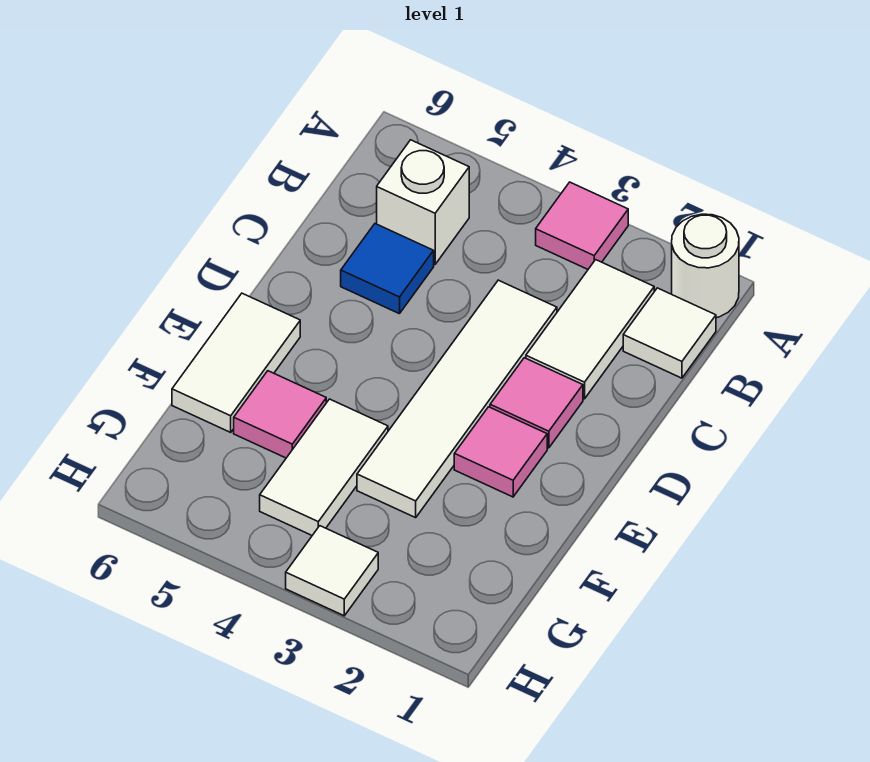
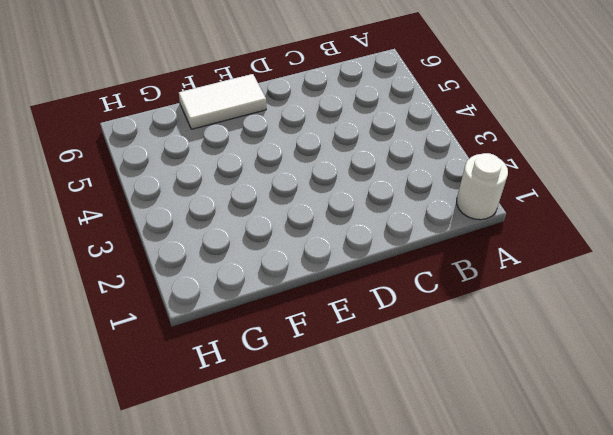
none -> pink tile A3 level 1
none -> white tile B1 level 1
none -> white tile B2:C2 level 1

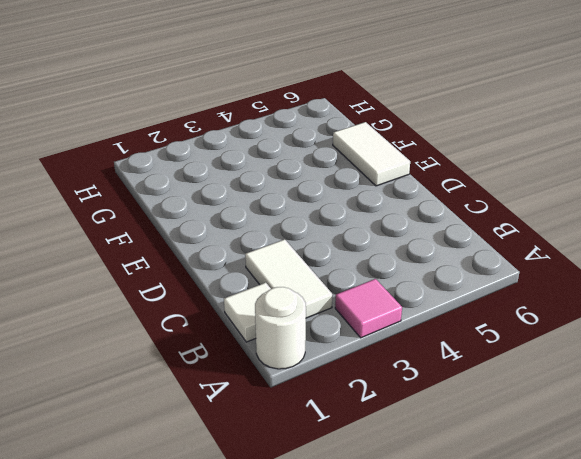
none -> white brick B5 level 1
none -> white tile C3:F3 level 1
none -> blue tile C5 level 1

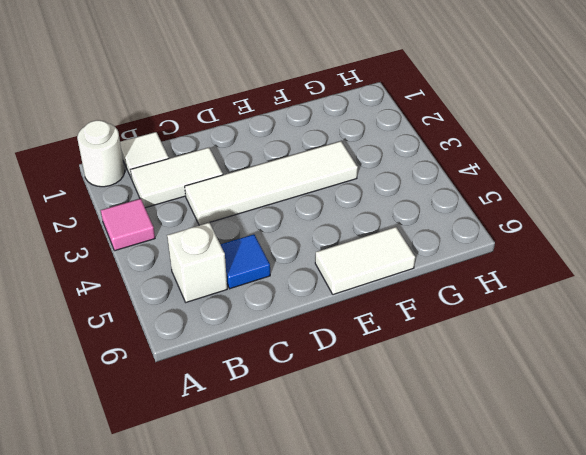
none -> pink tile D2 level 1
none -> pink tile E2 level 1
none -> white tile F4:G4 level 1

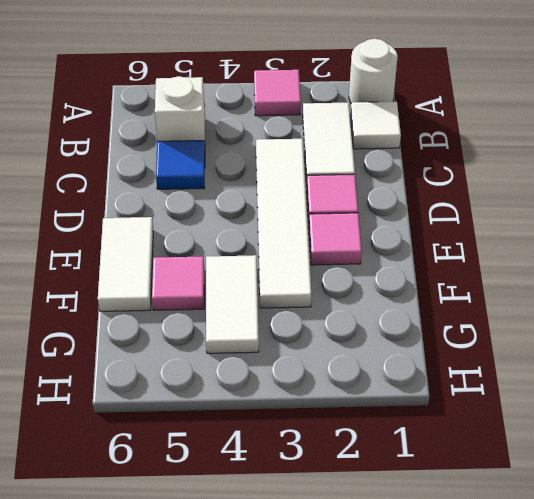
none -> white tile H3 level 1

